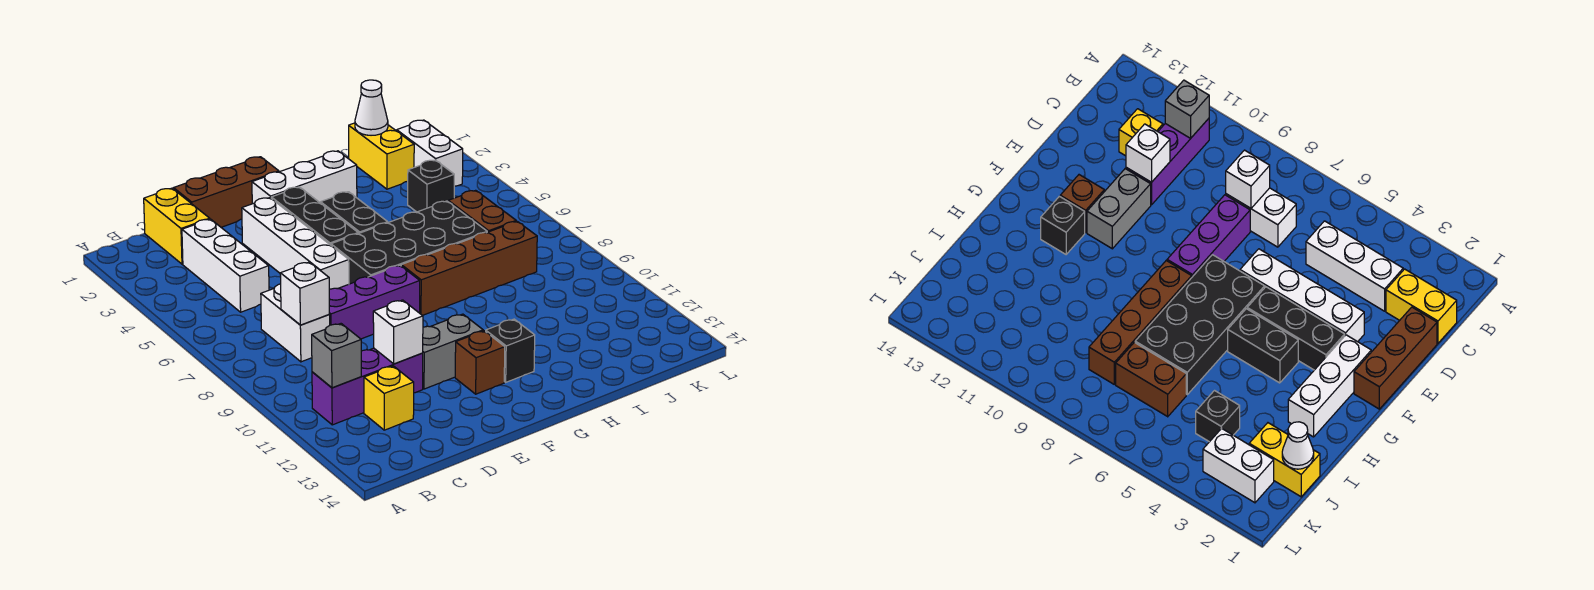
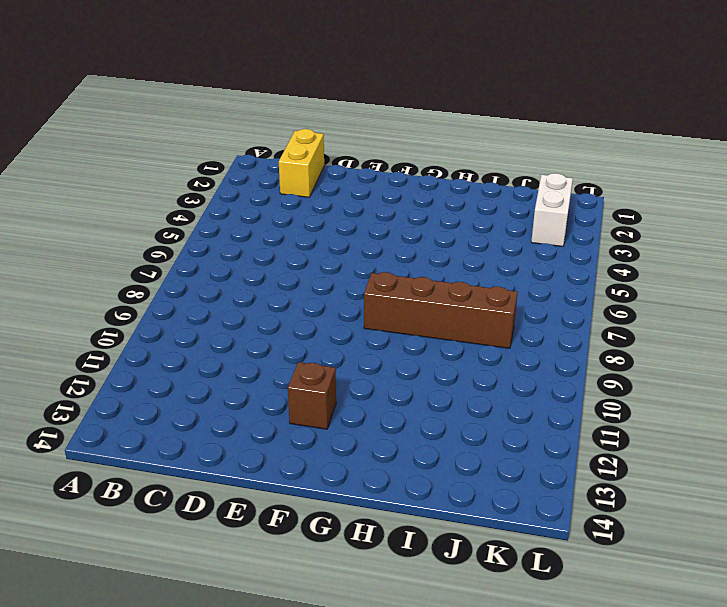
none -> purple brick B11:D11 level 1
none -> white brick C3:C5 level 1
none -> white brick C7:C8 level 1

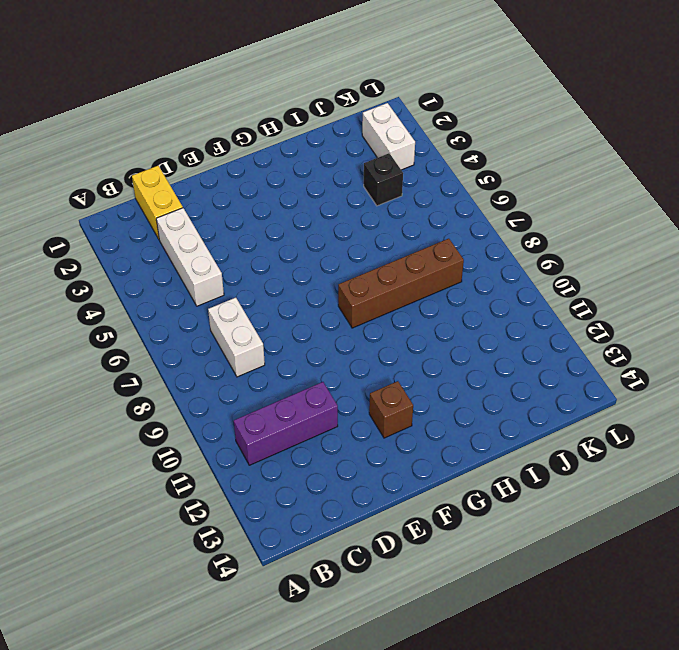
none -> yellow brick C12 level 1
none -> brown brick D1:F1 level 1
none -> purple brick D8:F8 level 1

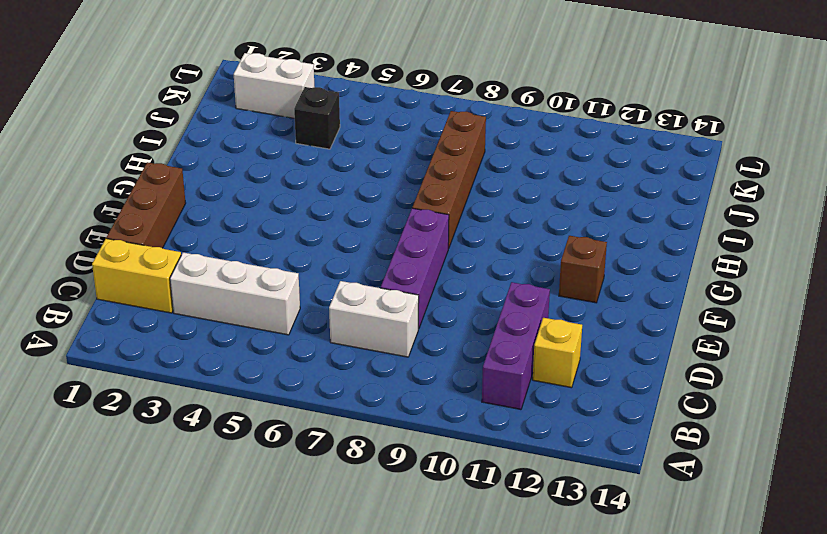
none -> white brick E3:E6 level 1
none -> grey brick E11:F11 level 1
none -> white brick F2:H2 level 1

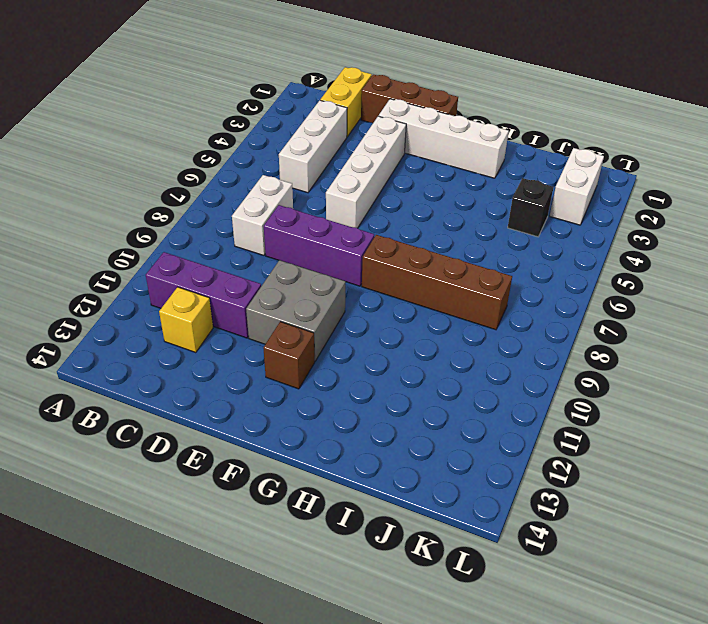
white brick E2:H2 level 1 -> white brick F2:H2 level 1
grey brick E10:F11 level 1 -> grey brick E11:F11 level 1
none -> black brick F3:F5 level 1
none -> black brick F6:I7 level 1
none -> black brick G4:G5 level 1

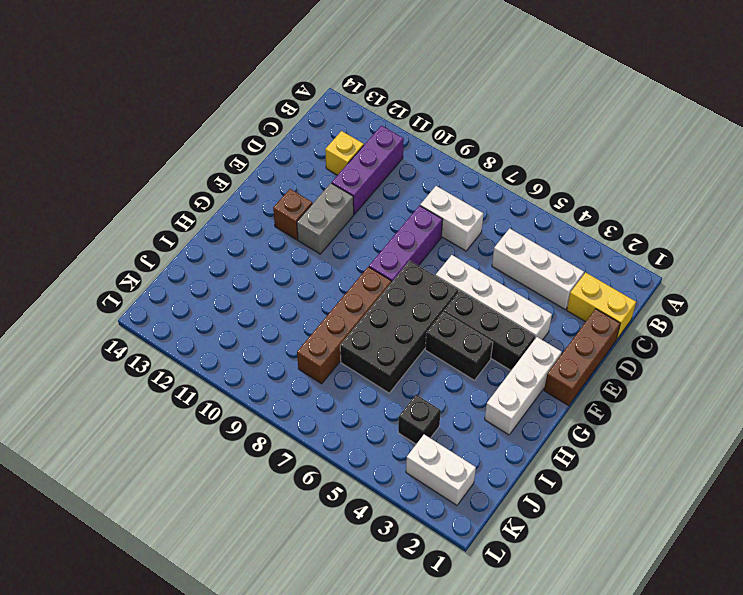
none -> black brick G12 level 1
none -> yellow brick J1:J2 level 1
none -> brown brick J6:J7 level 1

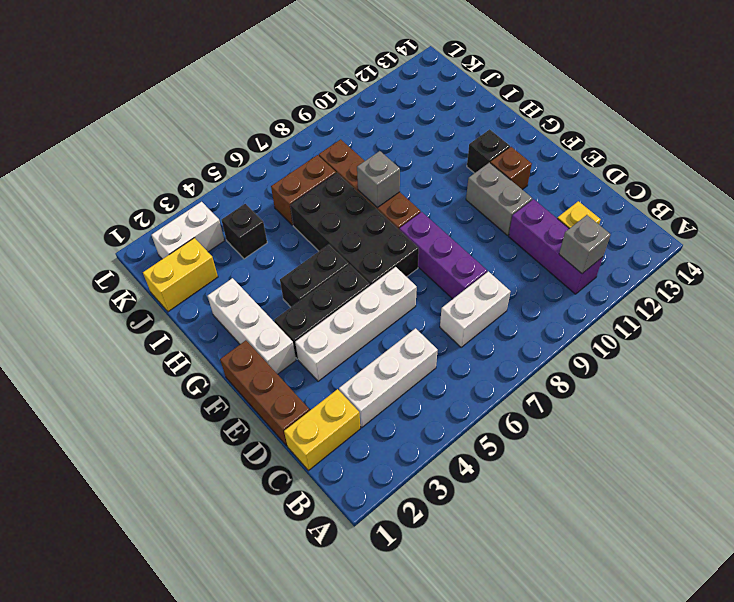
grey brick H8 level 2 -> none
none -> white brick C8 level 2
none -> white brick D11 level 2
none -> white cone J1 level 2

